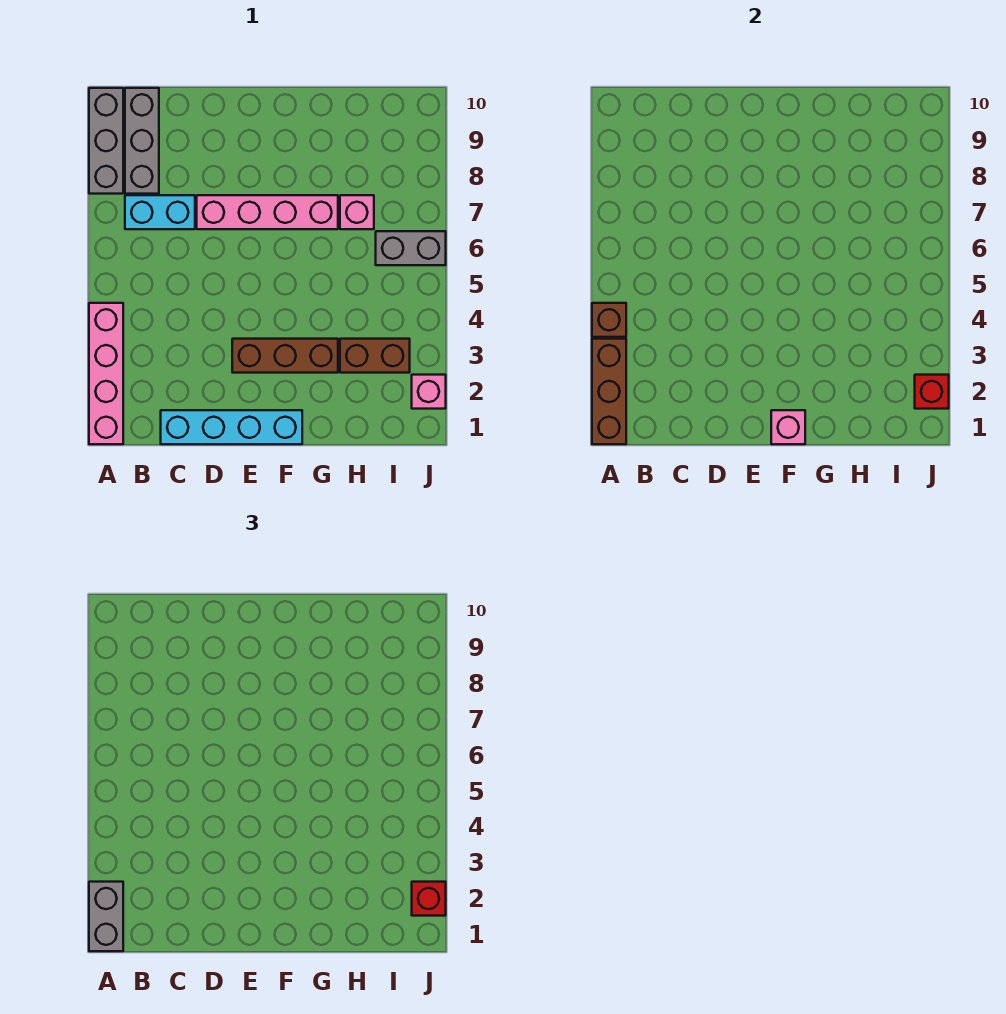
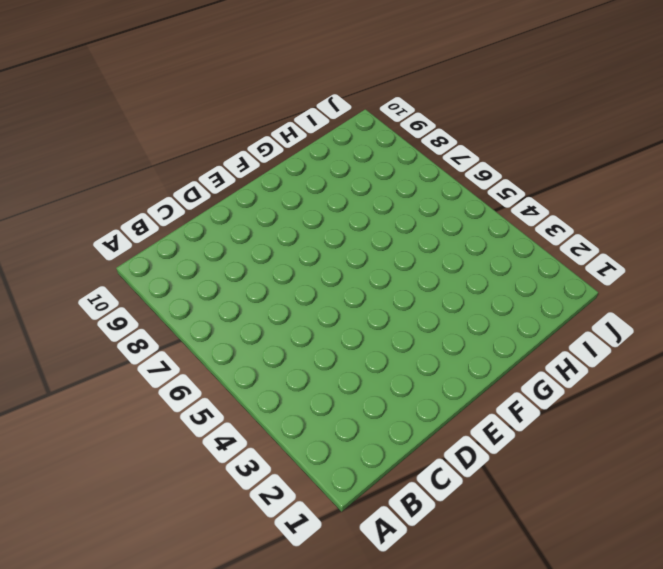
none -> pink brick A1:A4 level 1
none -> grey brick A8:A10 level 1
none -> cyan brick B7:C7 level 1

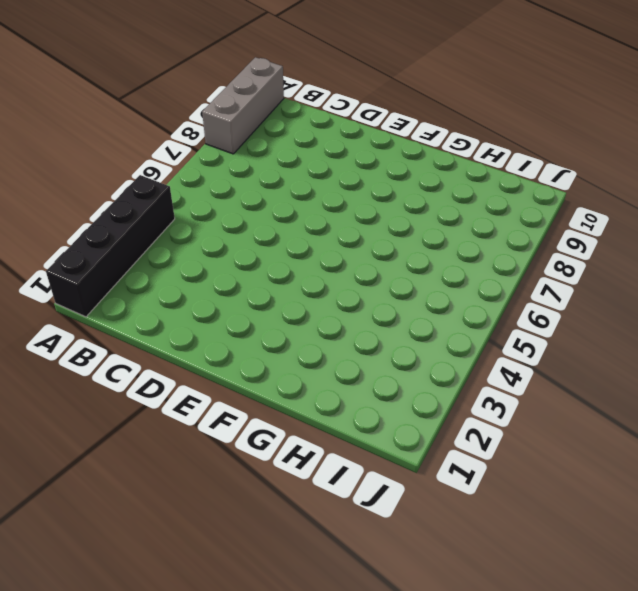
black brick A1:A4 level 1 -> pink brick A1:A4 level 1
none -> cyan brick B7:C7 level 1
none -> grey brick B8:B10 level 1
none -> cyan brick C1:F1 level 1

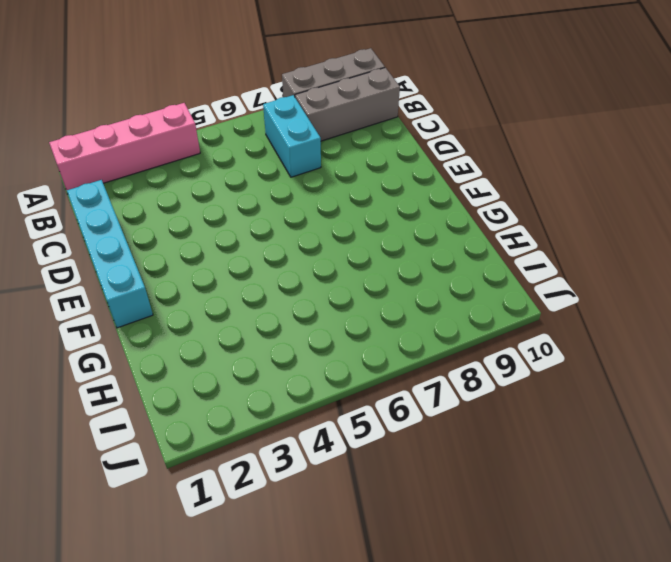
none -> pink brick D7:G7 level 1
none -> brown brick E3:G3 level 1
none -> brown brick H3:I3 level 1

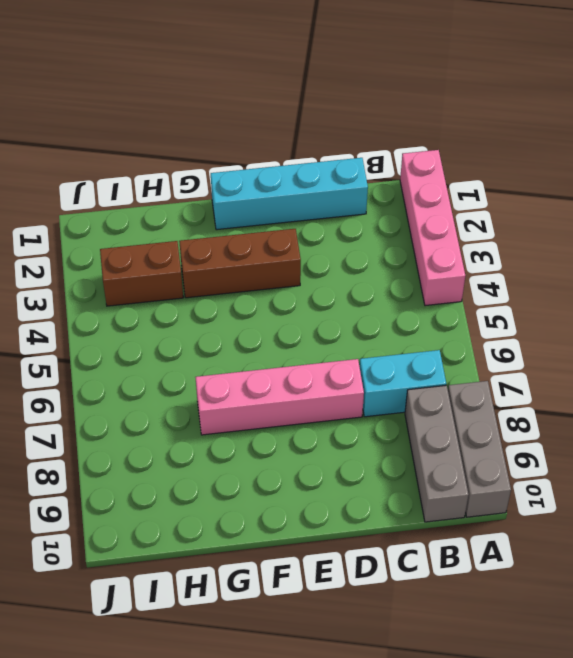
none -> pink brick H7 level 1
none -> grey brick I6:J6 level 1
none -> pink brick J2 level 1

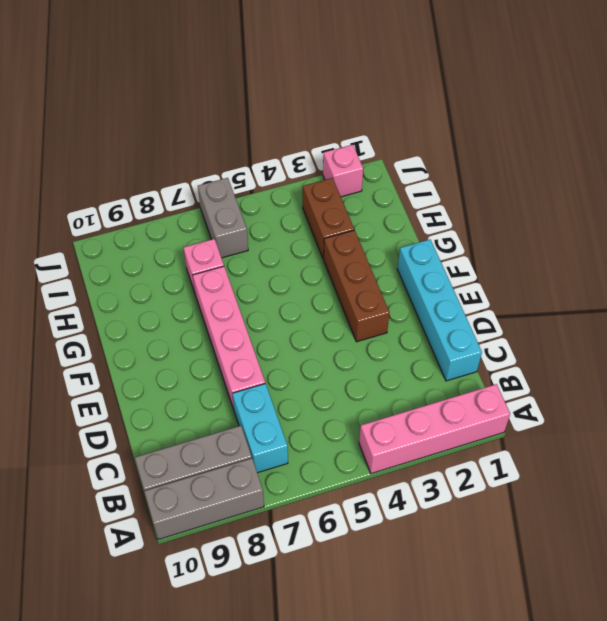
none -> brown brick A1:A3 level 2
none -> brown brick A4 level 2
none -> pink brick F1 level 2

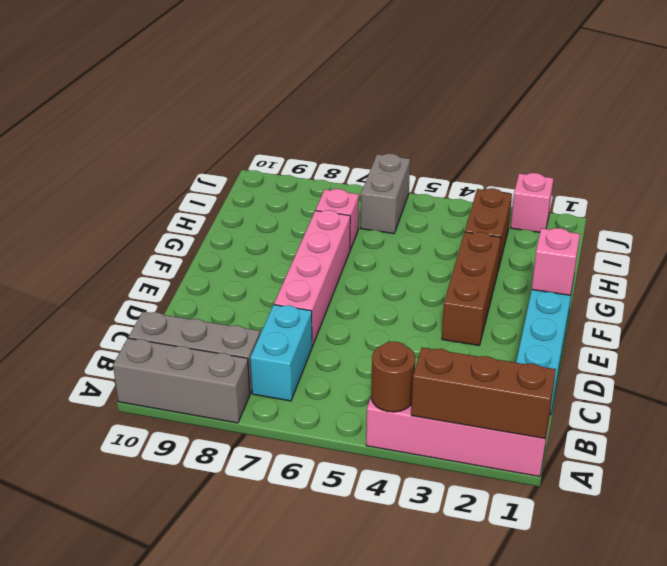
brown round brick A4 level 2 -> brown brick A4 level 2
none -> red brick J2 level 2
none -> grey brick A1:A2 level 3
none -> red brick J2 level 3

